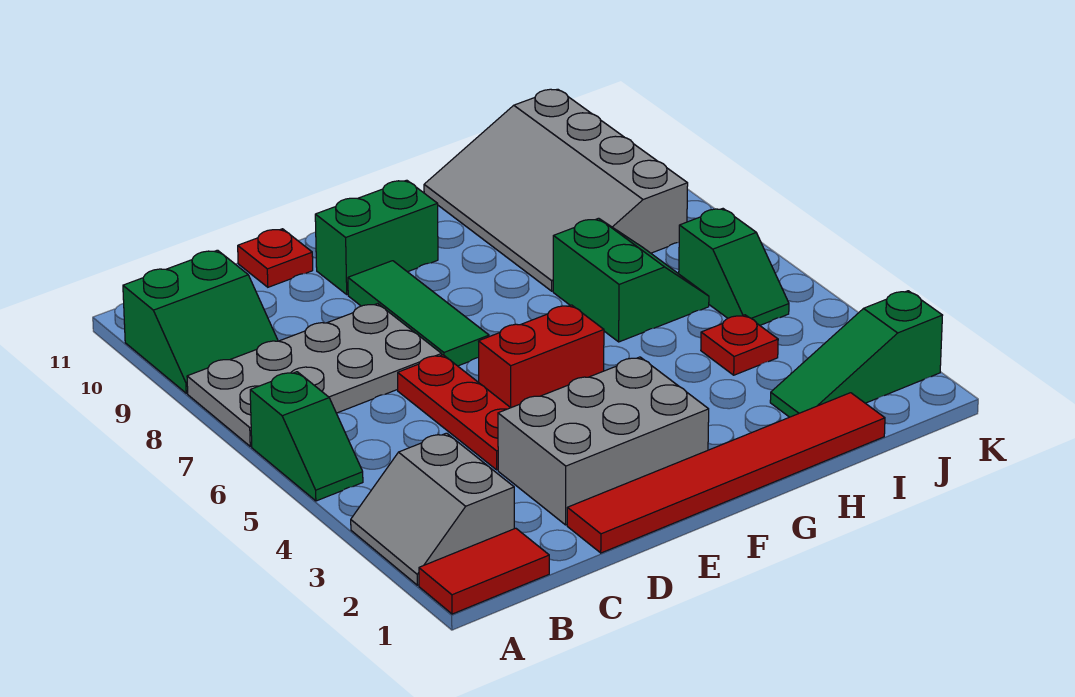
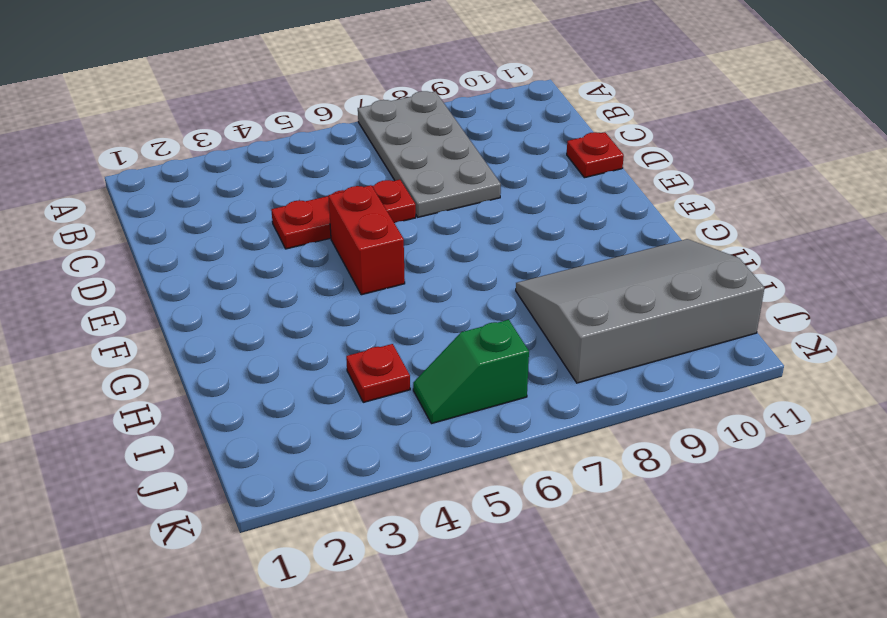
none -> red tile A1:B1 level 1
none -> grey slope A2:B3 level 1 top B
none -> green slope A5:A6 level 1 top 6

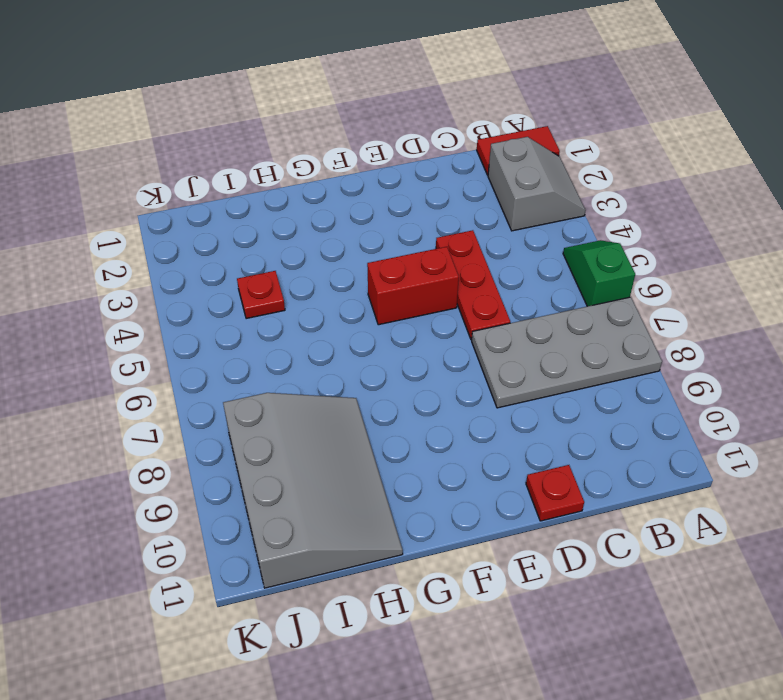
none -> green slope A9:B10 level 1 top 10
none -> red tile D1:I1 level 1
none -> grey brick D2:F3 level 1

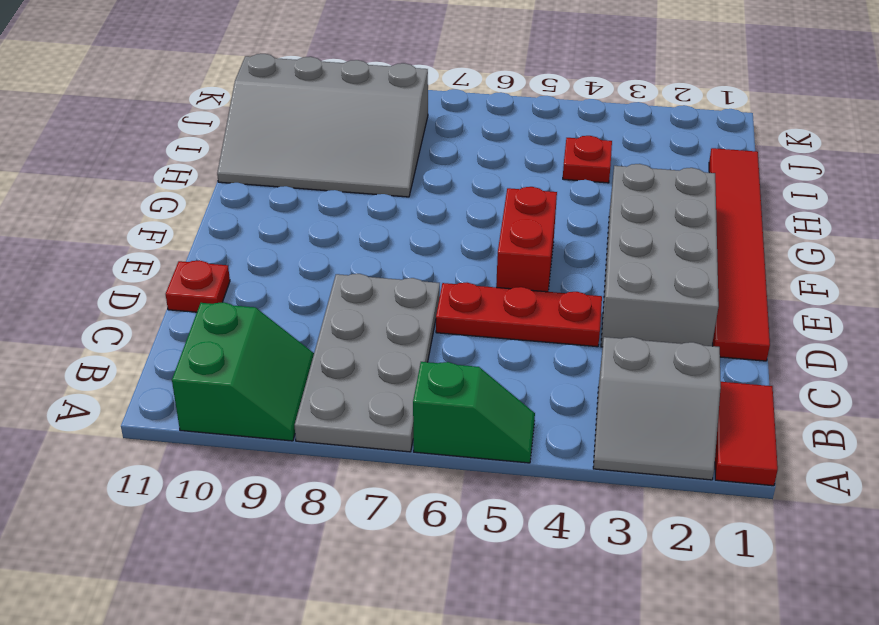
grey brick D2:G3 level 1 -> grey brick D2:F3 level 1
none -> green tile E7:E9 level 1
none -> green brick E10:F10 level 1
none -> green slope H6:I7 level 1 top H

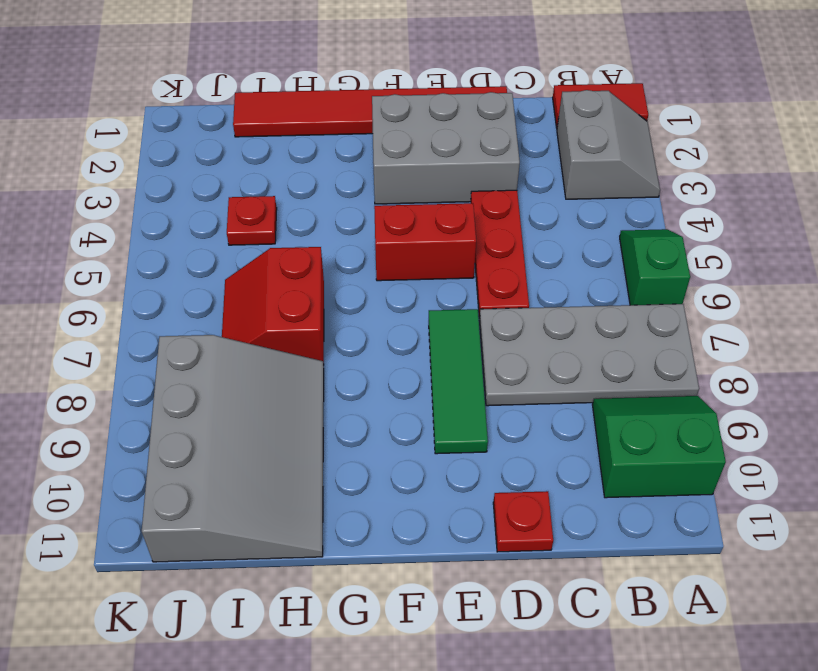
red slope H6:I7 level 1 top H -> green slope H6:I7 level 1 top H
none -> green brick E10:F10 level 1
none -> green slope I2:K2 level 1 top K
none -> green slope J5:J6 level 1 top 6

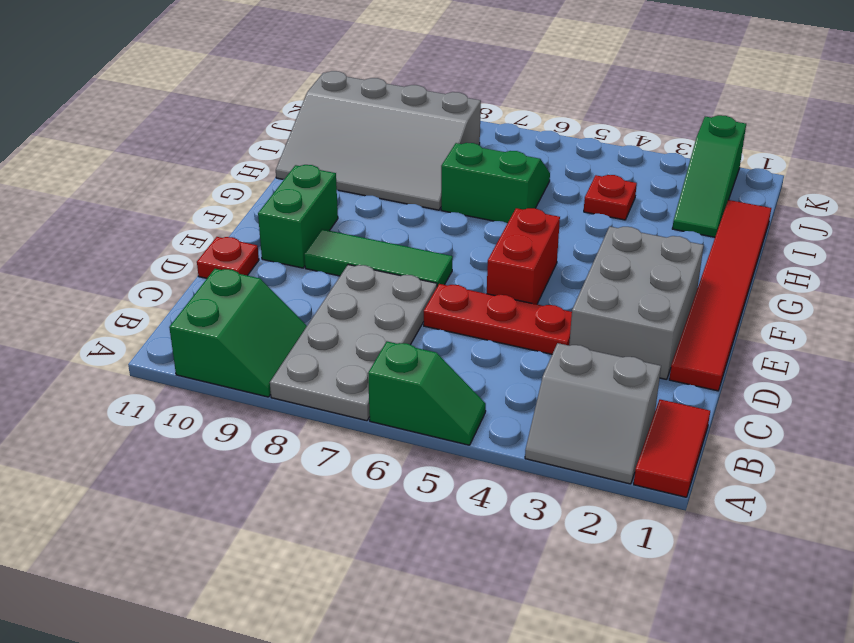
none -> green slope J5:J6 level 1 top 6

